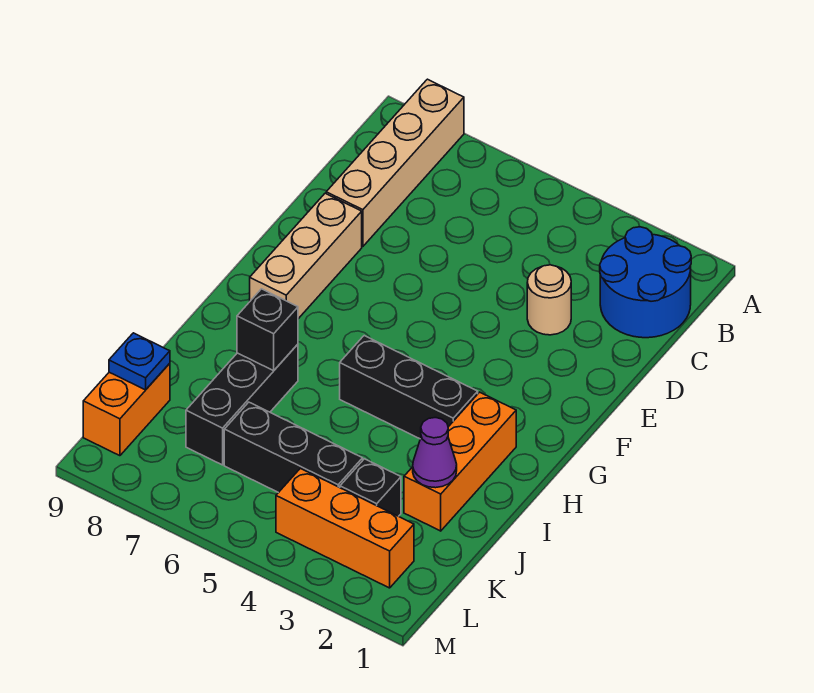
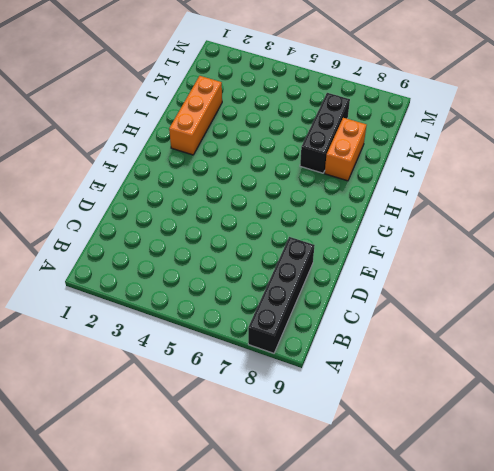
black brick A8:D8 level 1 -> tan brick A8:D8 level 1
orange brick I8:J8 level 1 -> orange brick K9:L9 level 1
none -> blue round brick B1:C2 level 1
none -> tan round brick D3 level 1
none -> tan brick E8:G8 level 1

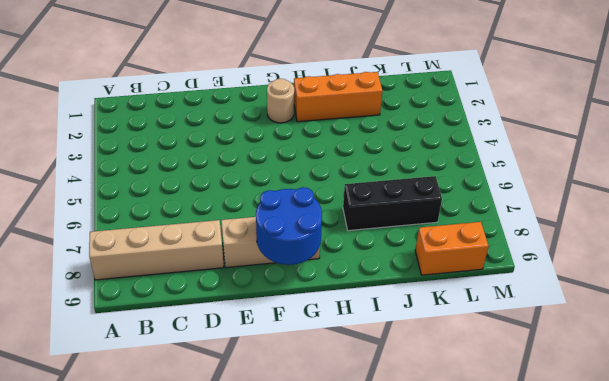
blue round brick F8:G9 level 2 -> blue round brick B1:C2 level 1
tan round brick G2 level 1 -> tan round brick D3 level 1
none -> black brick H3:H5 level 1
none -> black brick K3 level 1
none -> black brick K4:K6 level 1

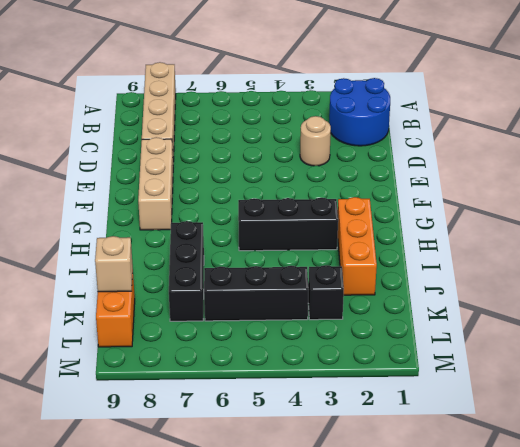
tan brick K9 level 2 -> blue plate K9 level 2
none -> orange brick L2:L4 level 1
none -> black brick I7 level 2
none -> purple cone J2 level 2

